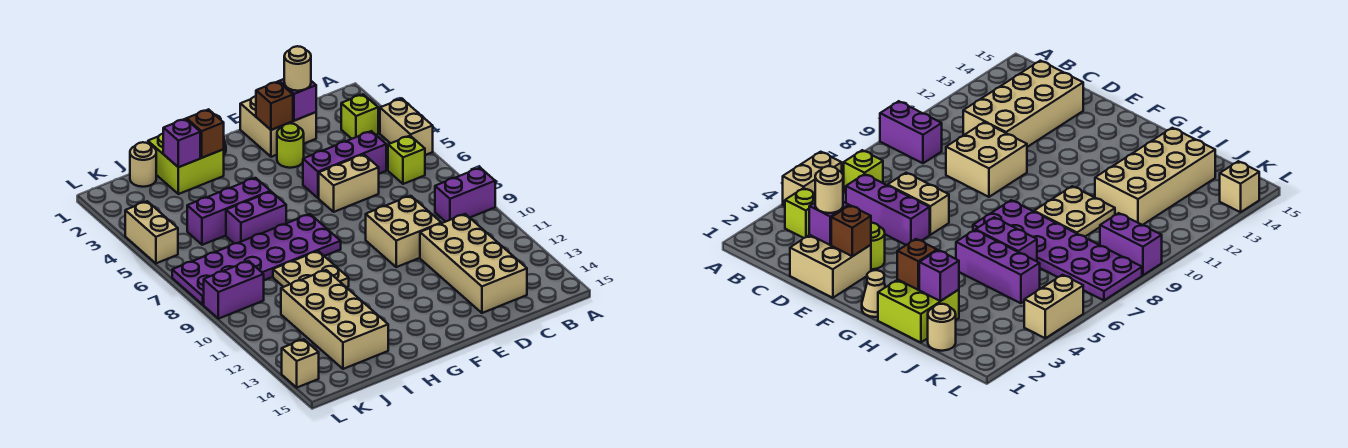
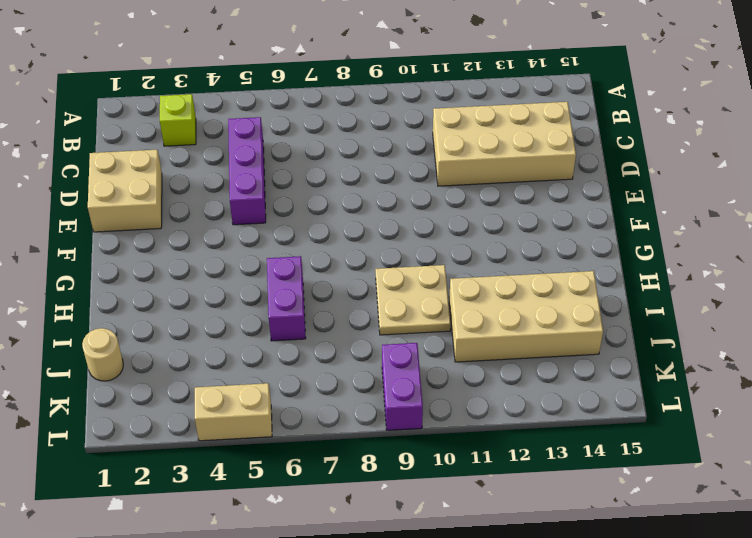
none -> tan brick A4:A5 level 1
none -> purple brick A9:B9 level 1
none -> lime brick B6 level 1

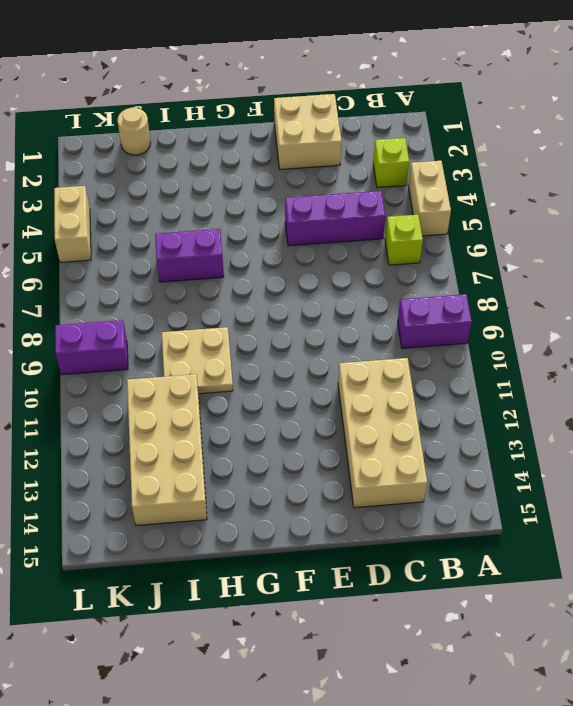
none -> tan brick D6:E6 level 1
none -> tan brick D9:E10 level 1
none -> lime round brick E3 level 1

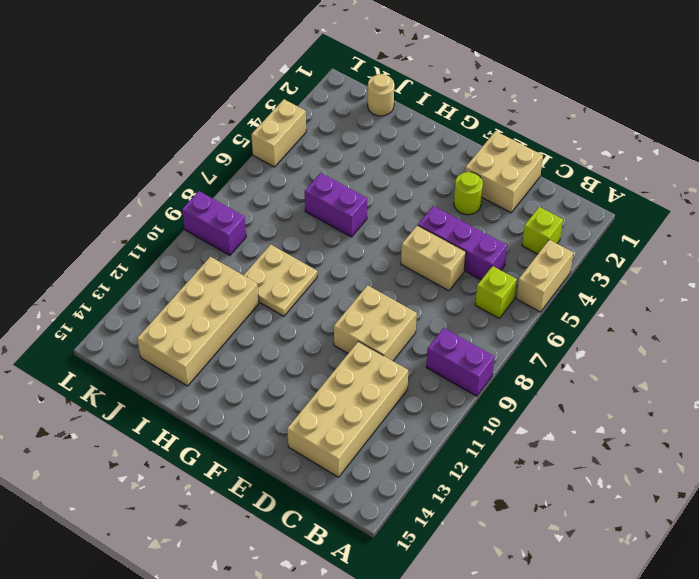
none -> tan cone G1 level 1
none -> purple plate G7:L8 level 1
none -> lime brick H1:I2 level 1

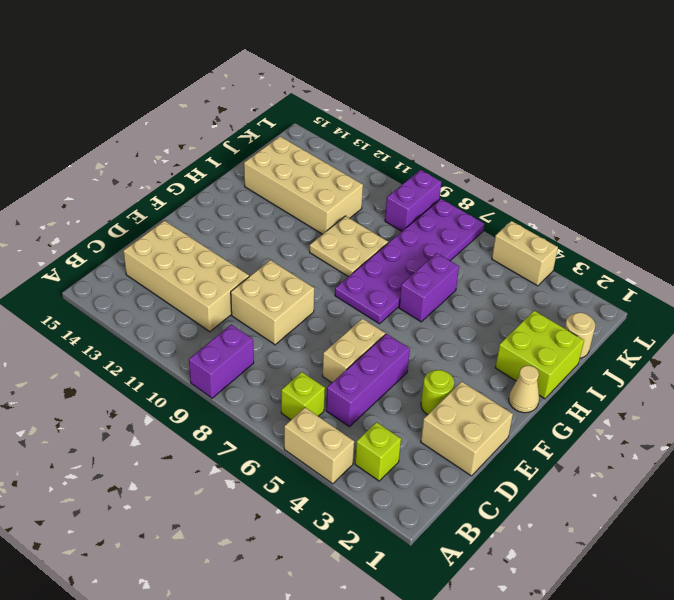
none -> purple brick H5:J5 level 1
none -> tan brick L14 level 1
none -> purple brick D2 level 2

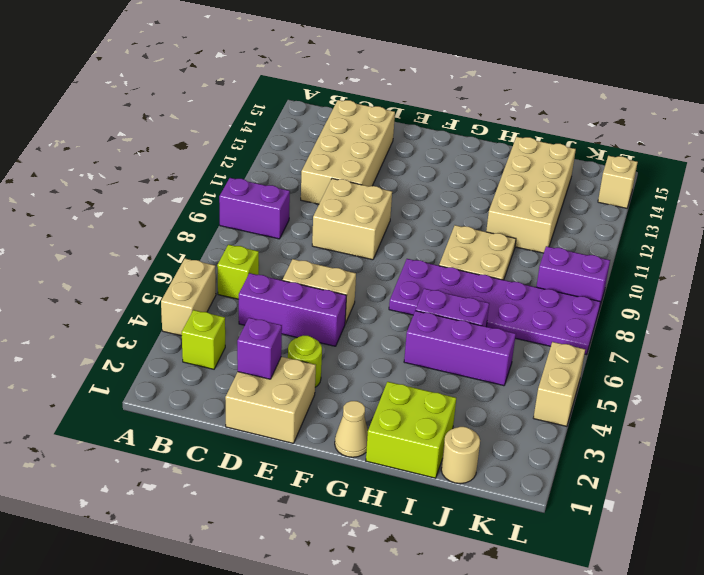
none -> brown brick E2 level 2
none -> brown brick H2 level 2
none -> purple brick I2 level 2

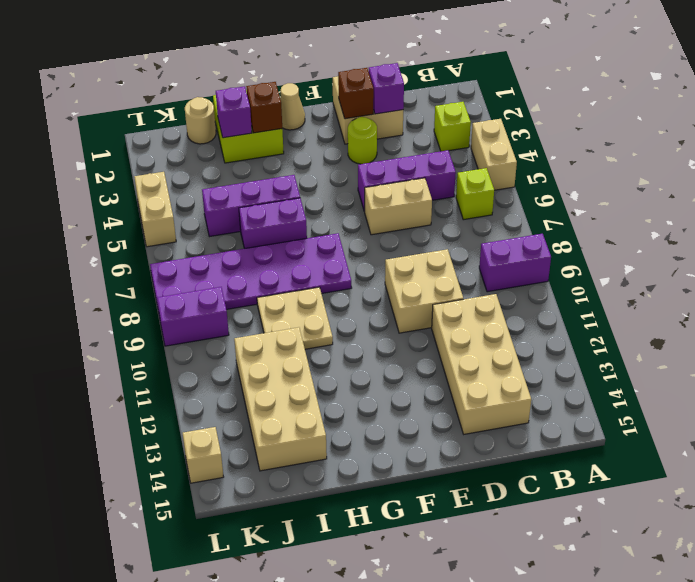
none -> tan round brick D2 level 3

